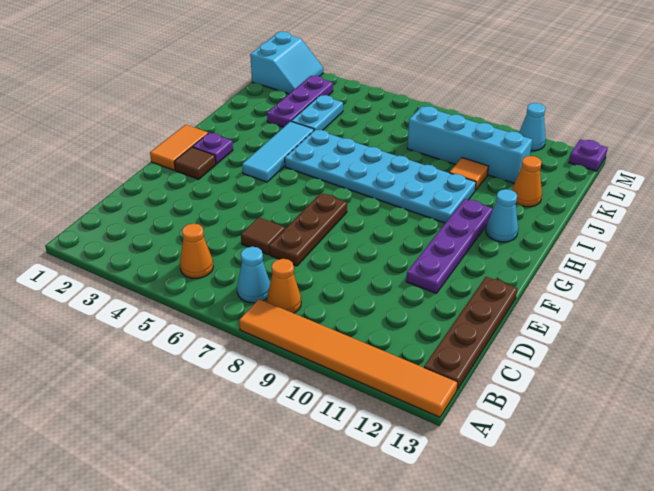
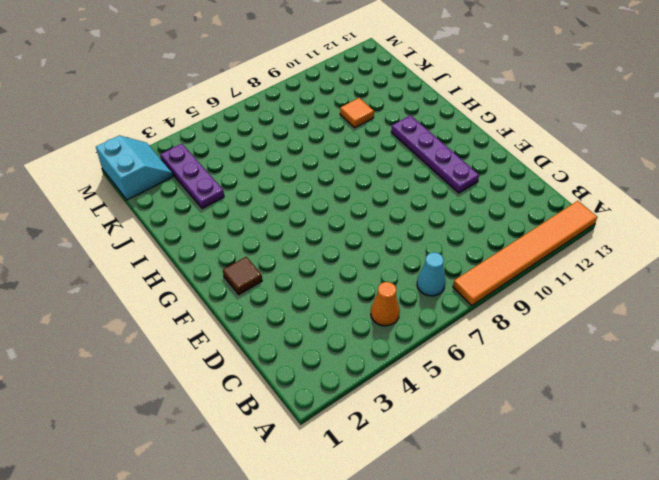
none -> orange cone B8 level 1
none -> brown plate B13:E13 level 1
none -> brown tile D6 level 1

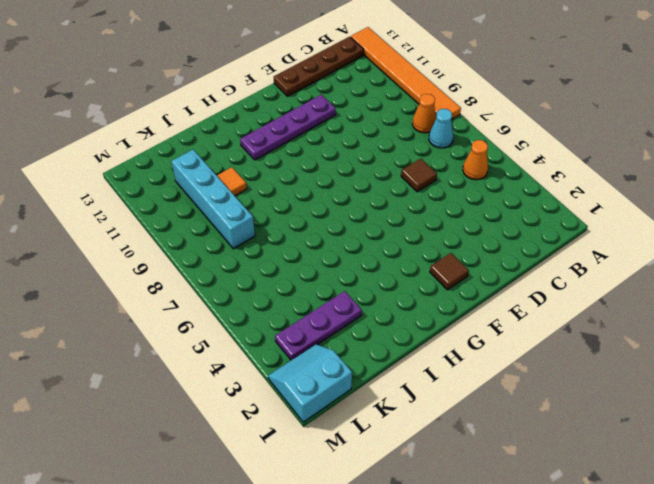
none -> brown plate D7:F7 level 1
none -> orange tile F1:G1 level 1
none -> purple plate G2 level 1

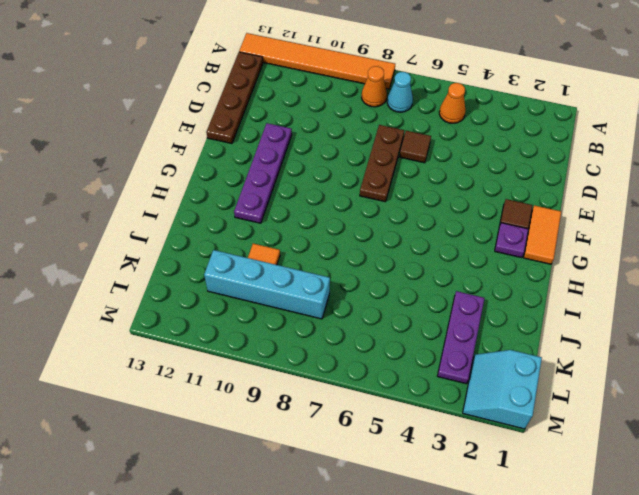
none -> cyan tile G4:I4 level 1
none -> cyan plate H5:I10 level 1
none -> cyan cone H12 level 1

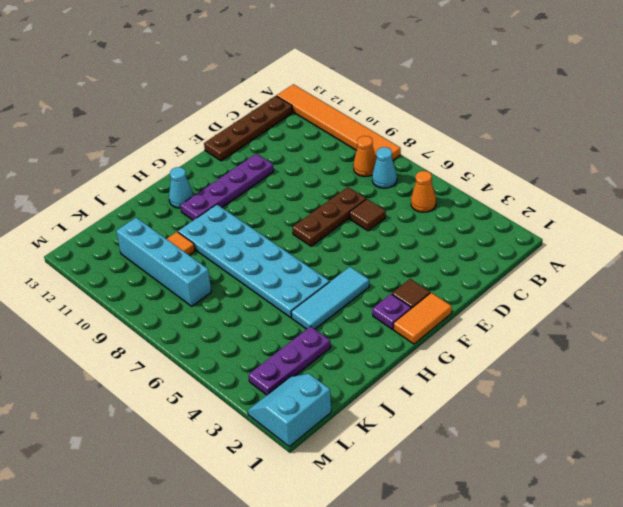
none -> cyan plate J4:K4 level 1
none -> orange cone J12 level 1
none -> cyan cone M11 level 1

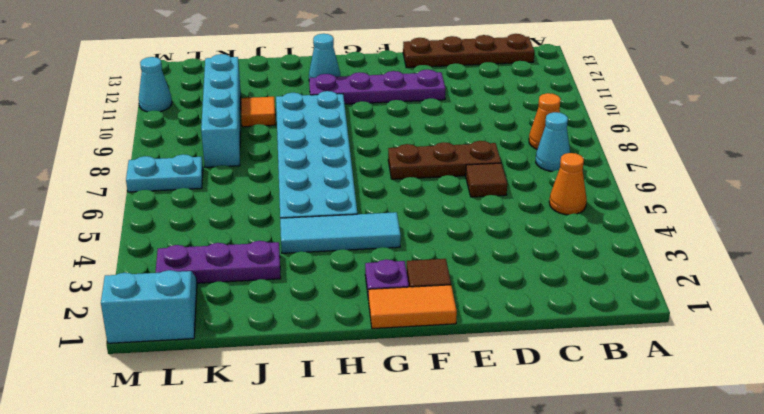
cyan plate L7:M7 level 1 -> cyan plate J4:K4 level 1
none -> orange tile A8:A13 level 1
none -> orange cone J12 level 1
none -> purple plate M13 level 1

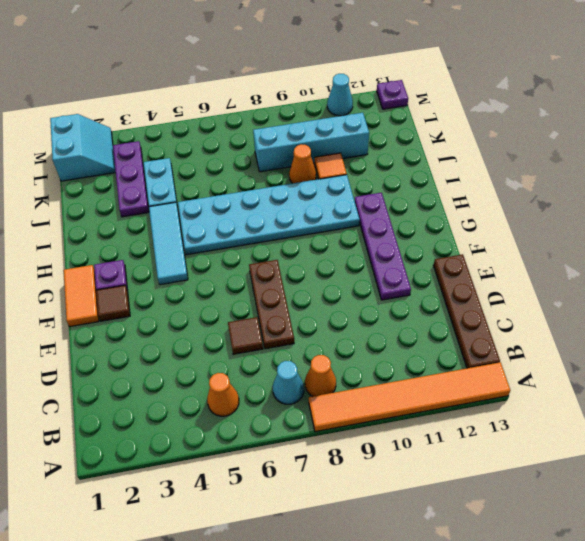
orange cone J9 level 1 -> orange cone J12 level 1
none -> cyan cone H12 level 1

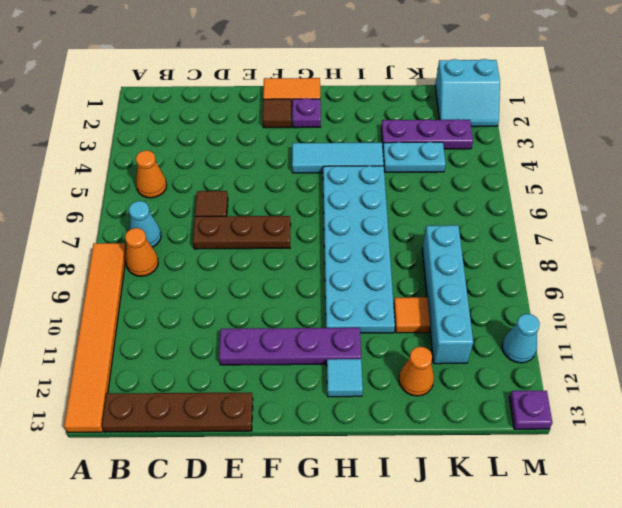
cyan tile H12 level 1 -> cyan cone H12 level 1

